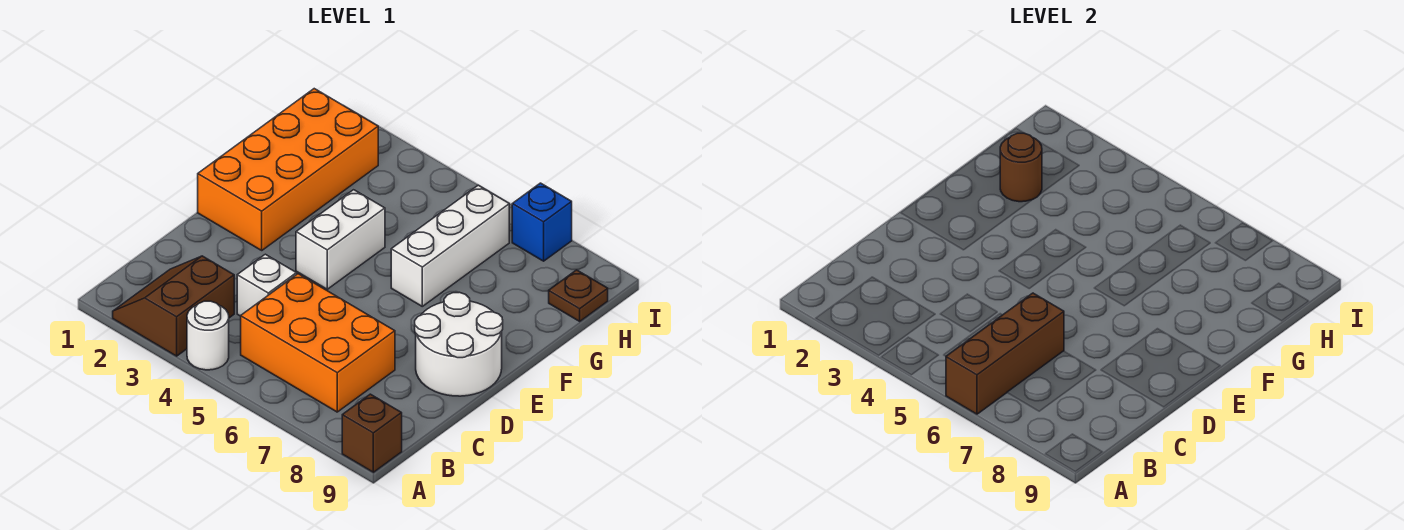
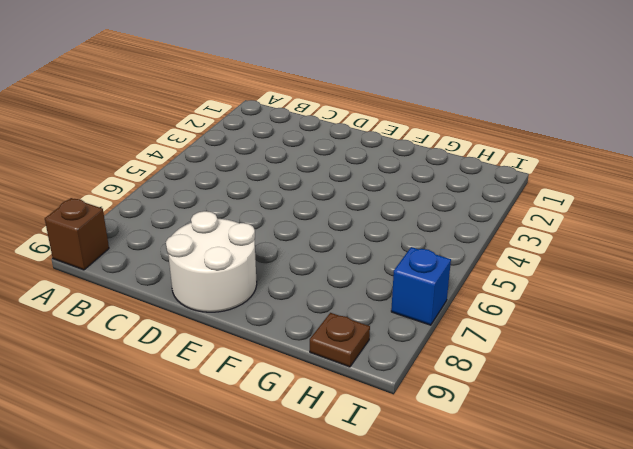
none -> brown slope A2:B3 level 1 top 3
none -> white round brick A4 level 1
none -> orange brick B5:C7 level 1

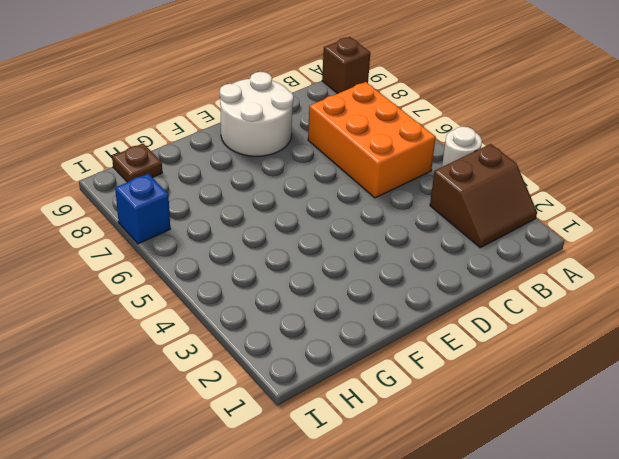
none -> white brick C4 level 1
none -> orange brick E1:H2 level 1
none -> white brick E4:F4 level 1

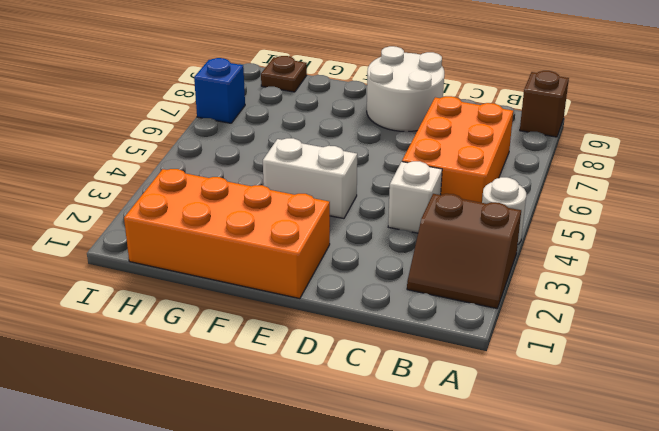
none -> white brick F6:H6 level 1
none -> brown brick A6:C6 level 2
none -> brown round brick G2 level 2

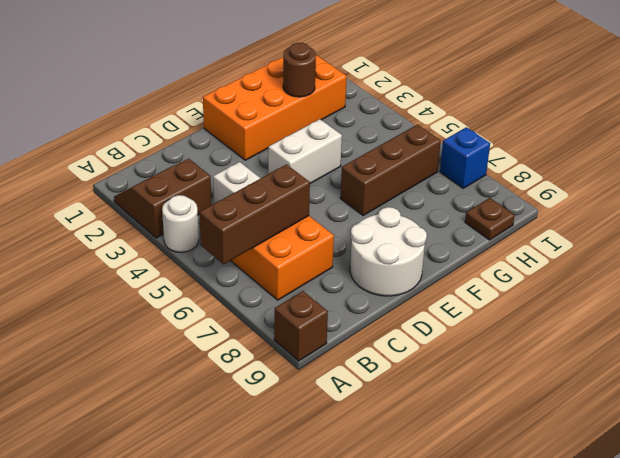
brown brick F6:H6 level 1 -> white brick F6:H6 level 1

